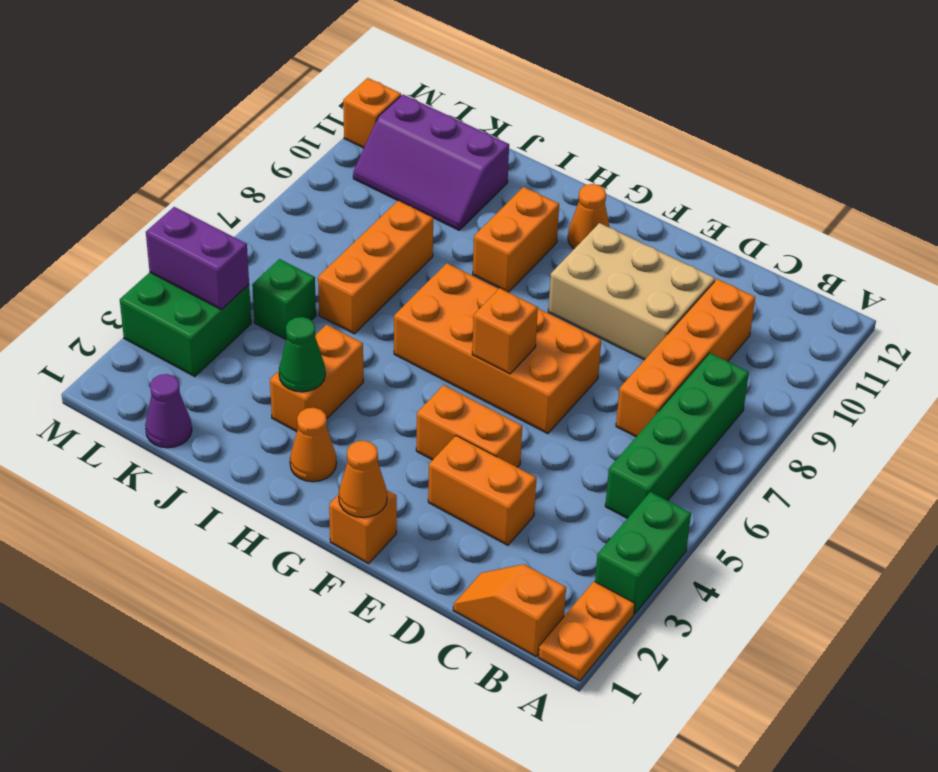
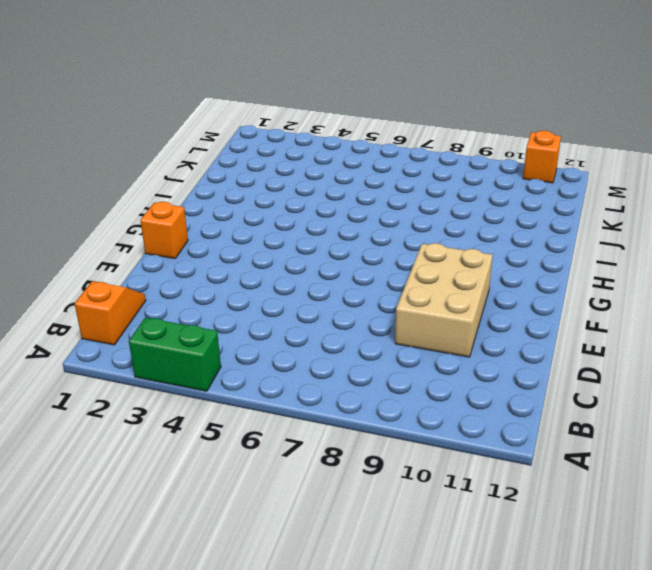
none -> orange plate A1:A2 level 1
none -> green brick B5:B8 level 1
none -> orange brick C7:C10 level 1

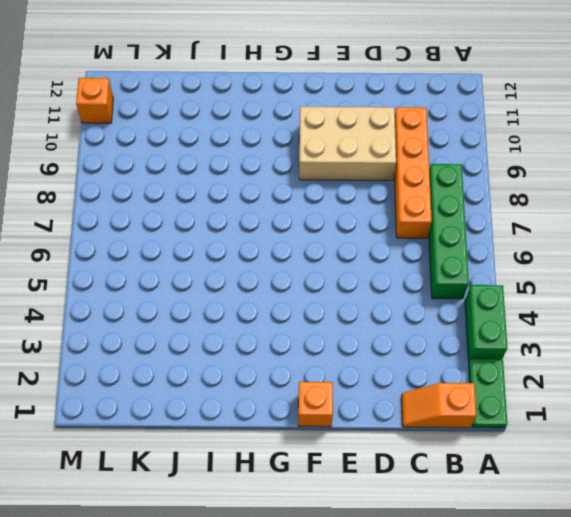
green plate A1:A2 level 1 -> orange plate A1:A2 level 1
none -> orange brick D3:E3 level 1
none -> orange brick E4:F4 level 1
none -> orange brick E6:H7 level 1

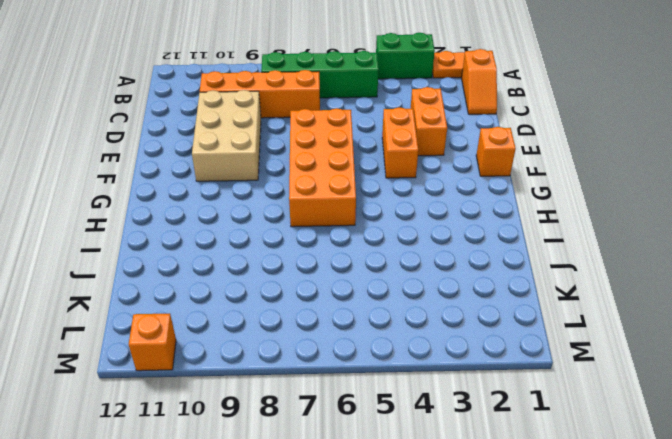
none -> orange cone G11 level 1
none -> orange cone H2 level 1
none -> orange brick H9:H10 level 1

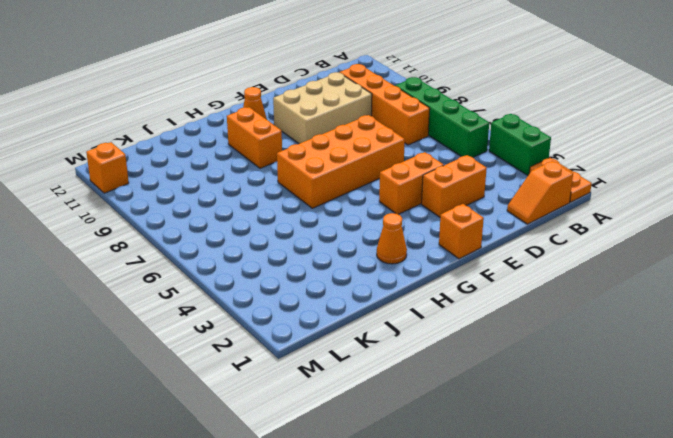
none -> orange brick I3:I4 level 1
none -> orange brick J6:J8 level 1
none -> purple slope J10:L11 level 1 top 11

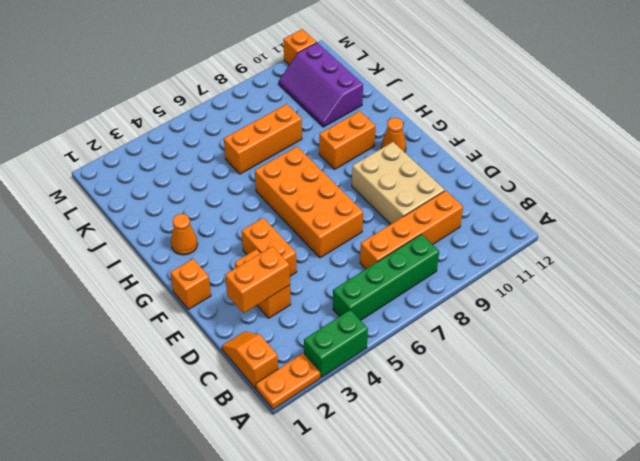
orange brick D2:D3 level 2 -> orange brick I3:I4 level 1
none -> purple cone K1 level 1
none -> green brick K5 level 1
none -> green brick L3:M4 level 1

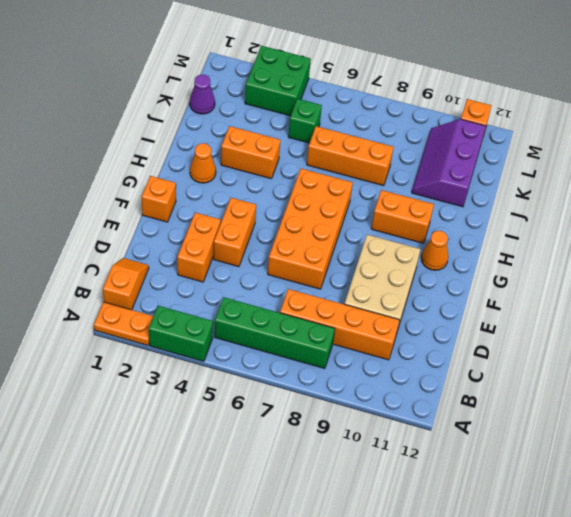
none -> orange cone F1 level 2
none -> orange brick F6 level 2
none -> green cone I3 level 2

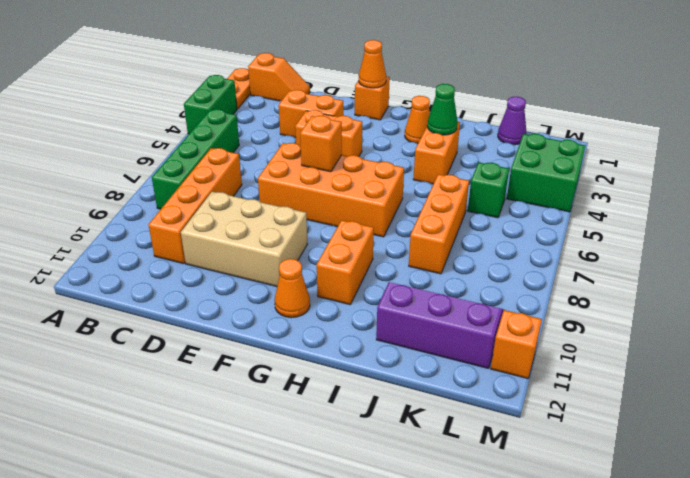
none -> purple brick L4:M4 level 2

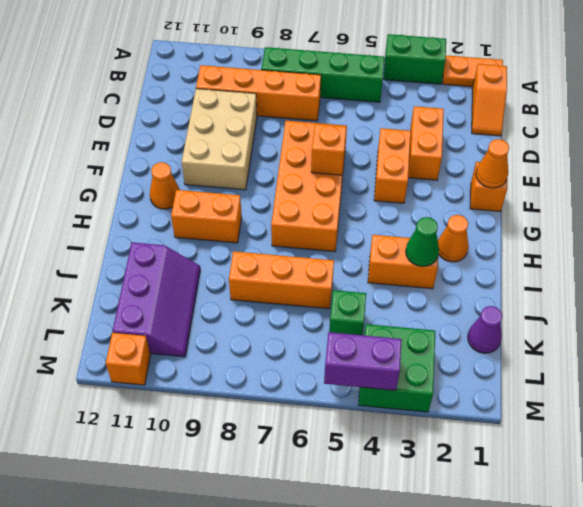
purple brick M4:M5 level 2 -> purple brick L4:M4 level 2

